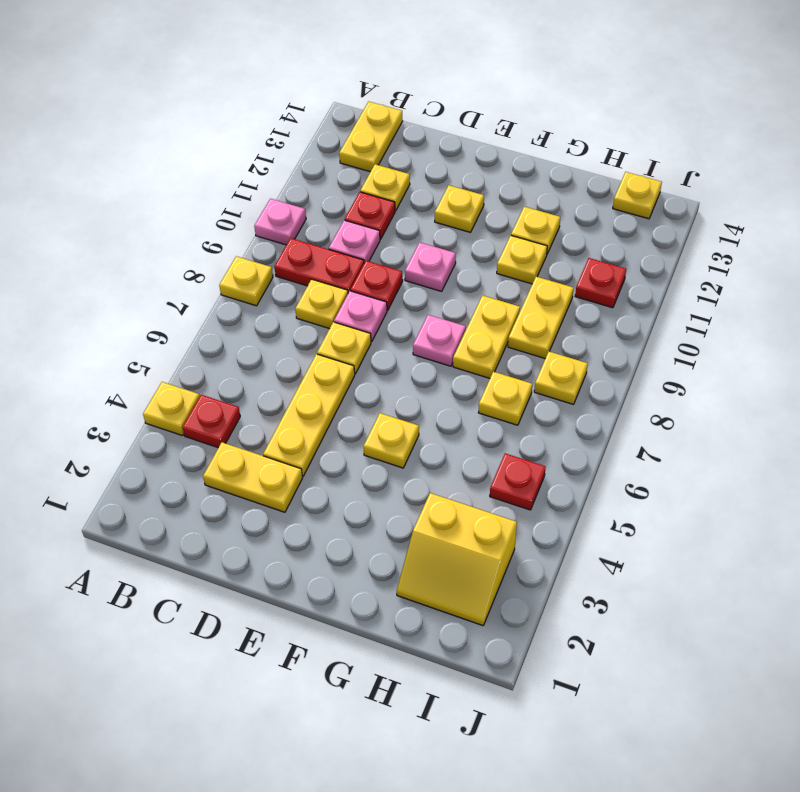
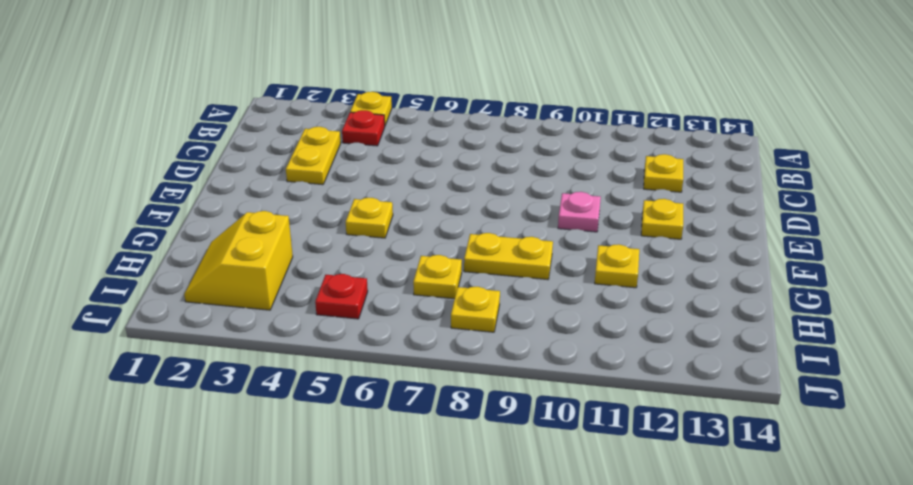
none -> yellow plate A8 level 1
none -> pink plate A10 level 1
none -> red plate B9:C9 level 1

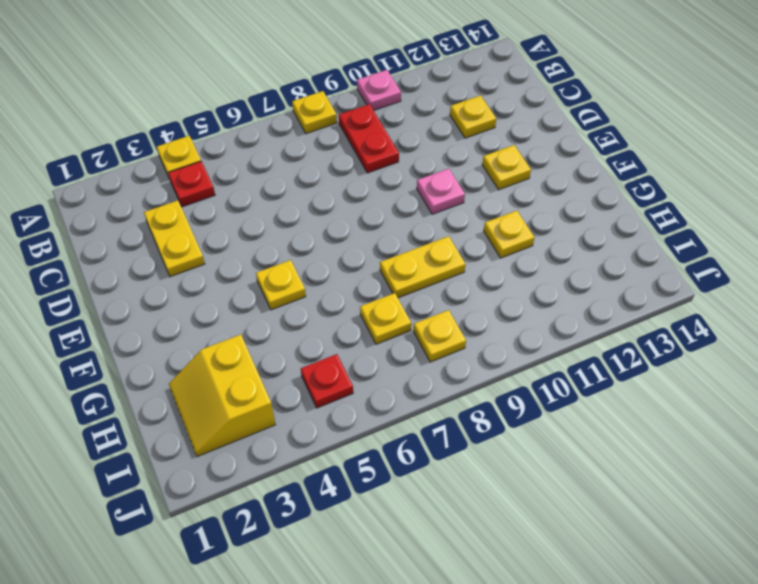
none -> yellow plate B13:B14 level 1
none -> yellow plate C8 level 1
none -> pink plate C10 level 1

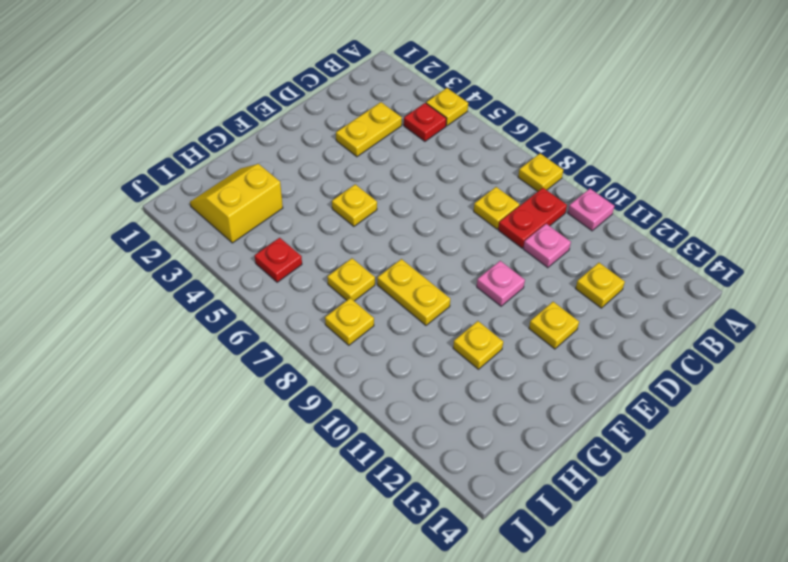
none -> yellow plate B13:B14 level 1
none -> red plate C11 level 1
none -> yellow plate D4:D6 level 1

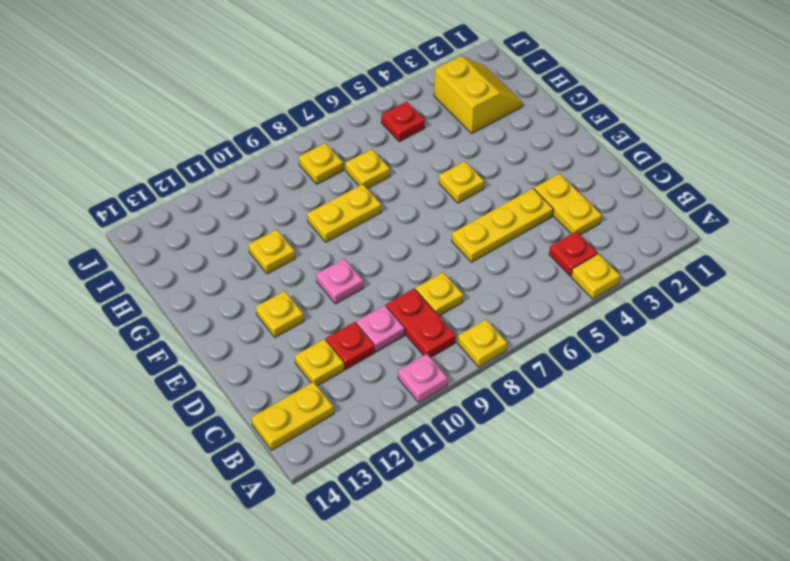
none -> yellow plate D7 level 1
none -> pink plate D8 level 1
none -> red plate D9 level 1

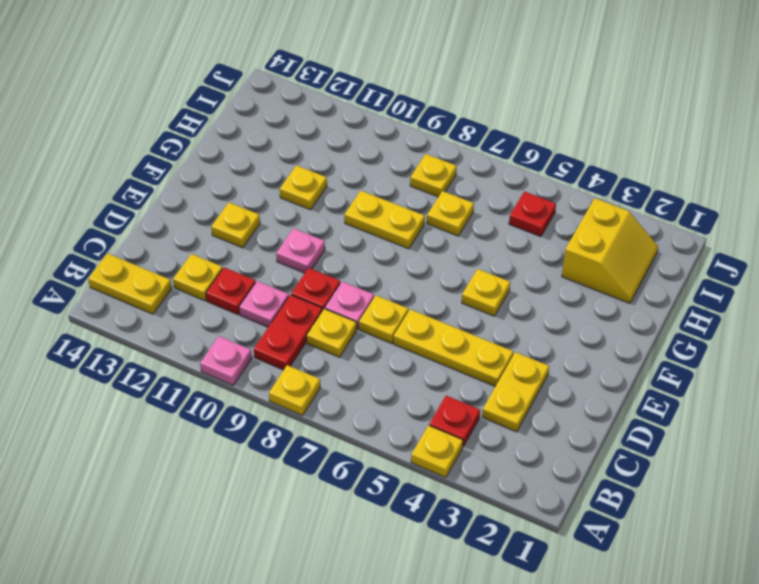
none -> pink plate F8 level 1
none -> yellow plate G12 level 1
none -> yellow plate H9:H10 level 1

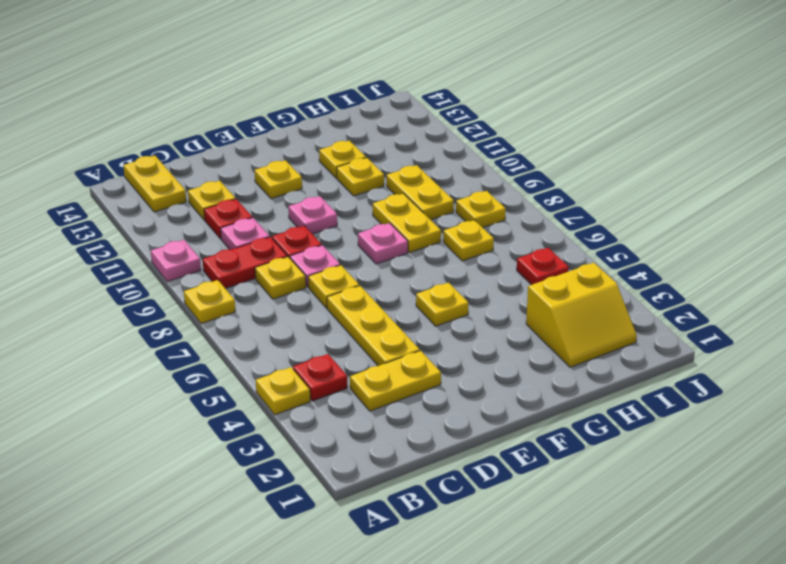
none -> red plate I11 level 1
none -> yellow plate I14 level 1

